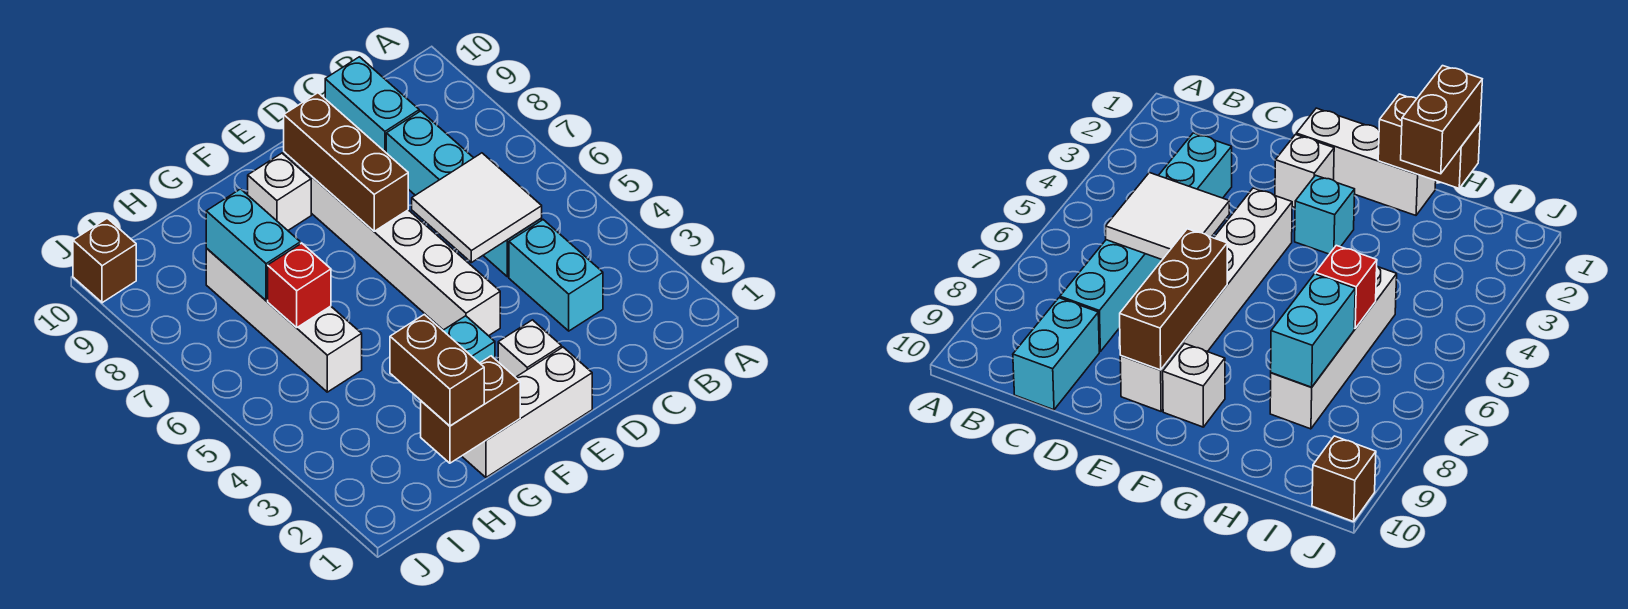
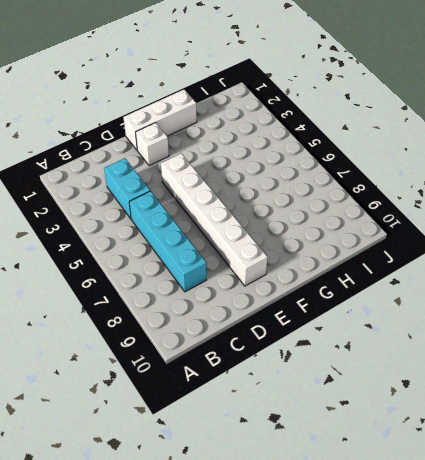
none -> cyan brick C9:C10 level 1
none -> cyan brick F3 level 1
none -> white brick F9 level 1

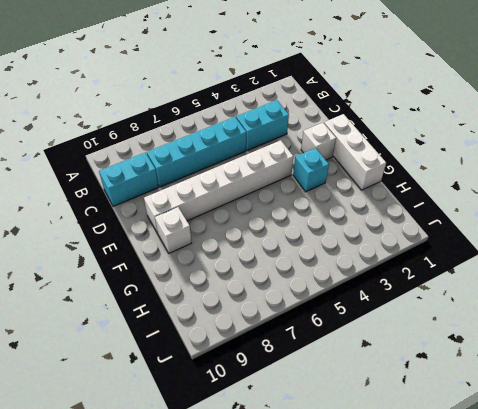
none -> white brick H5:H8 level 1
none -> brown brick J10 level 1
none -> white tile C5:D6 level 2

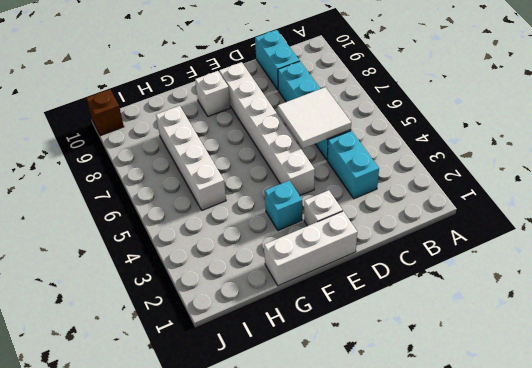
none -> brown brick E7:E9 level 2
none -> brown brick G1:H1 level 2
none -> red brick H6 level 2

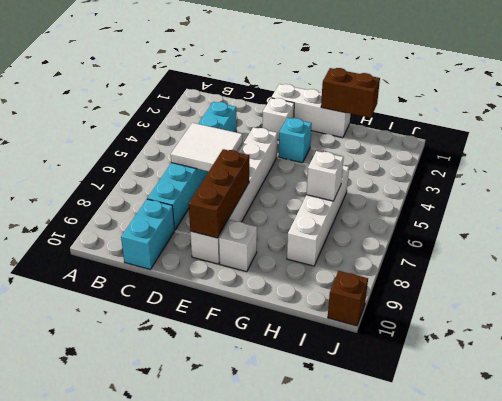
white brick H6 level 2 -> red brick H6 level 2
none -> cyan brick H7:H8 level 2
none -> brown brick H1:H2 level 3

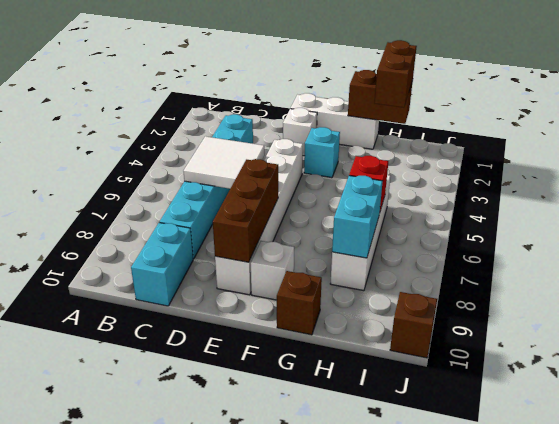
brown brick G10 level 1 -> none

